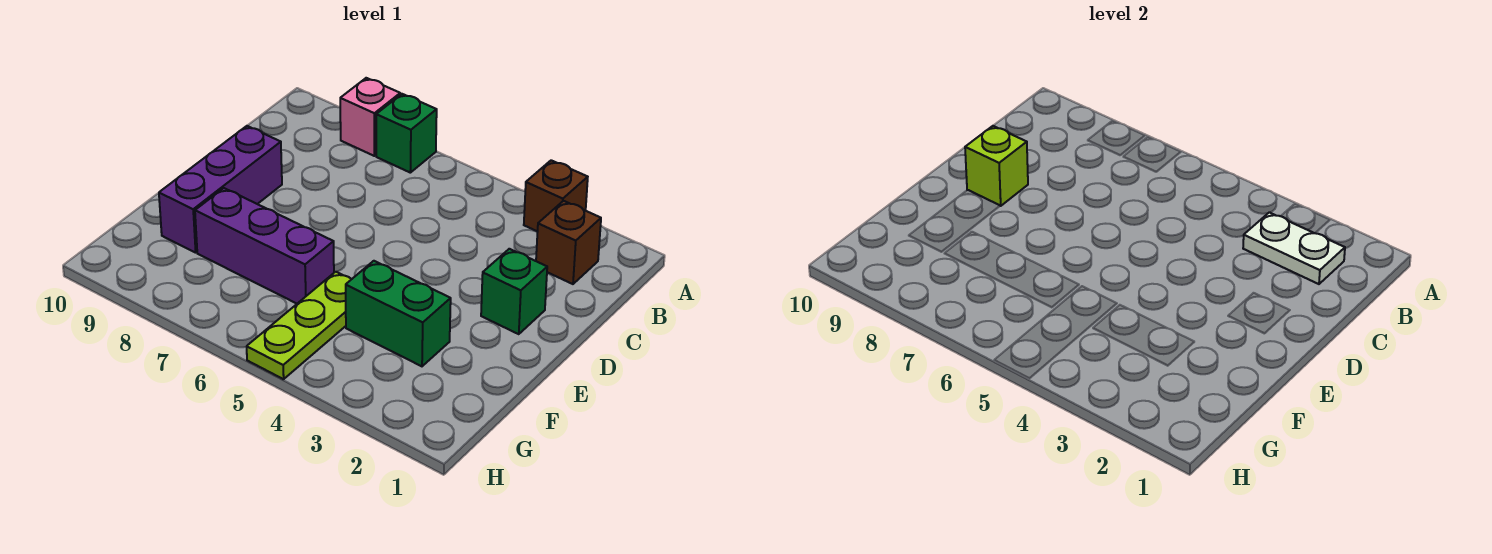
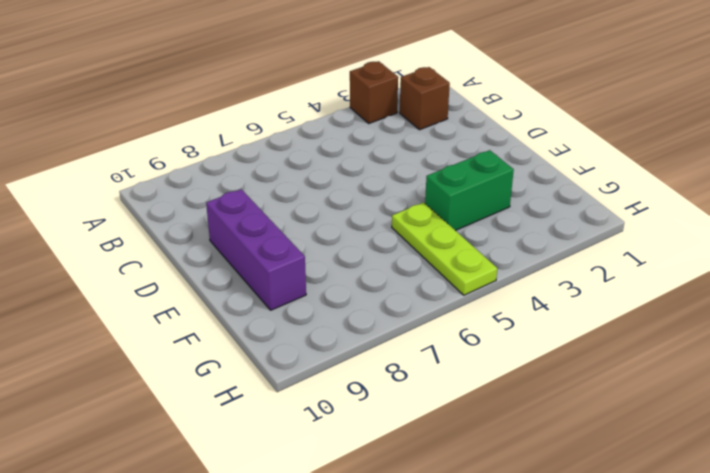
none -> green brick A7 level 1
none -> pink brick A8 level 1

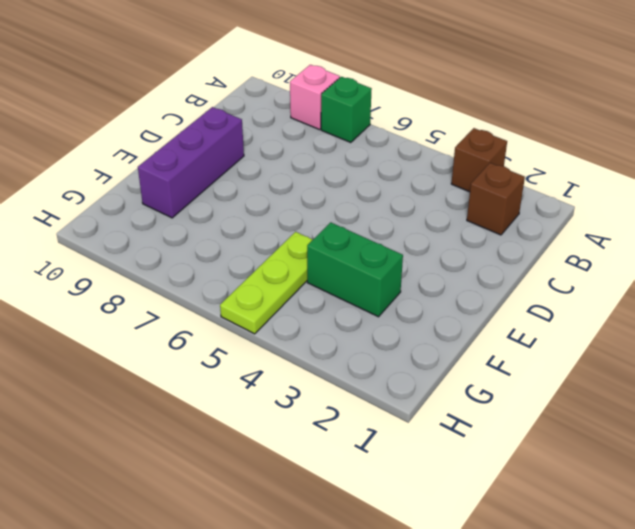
none -> green brick D2 level 1
none -> purple brick F6:F8 level 1

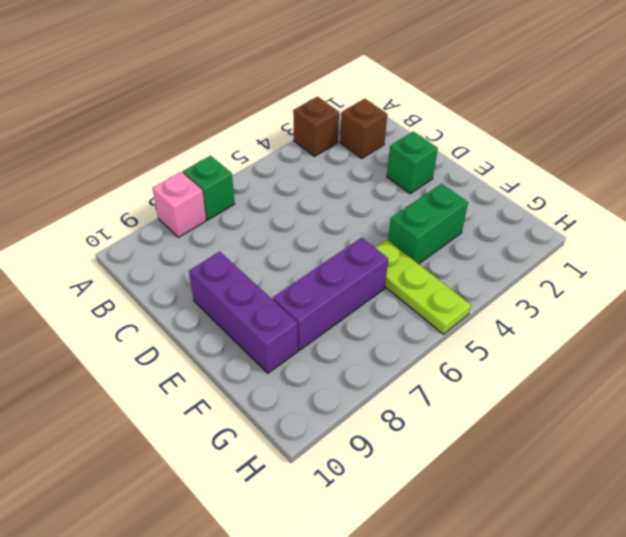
none -> white plate B2:B3 level 2
none -> lime brick D9 level 2

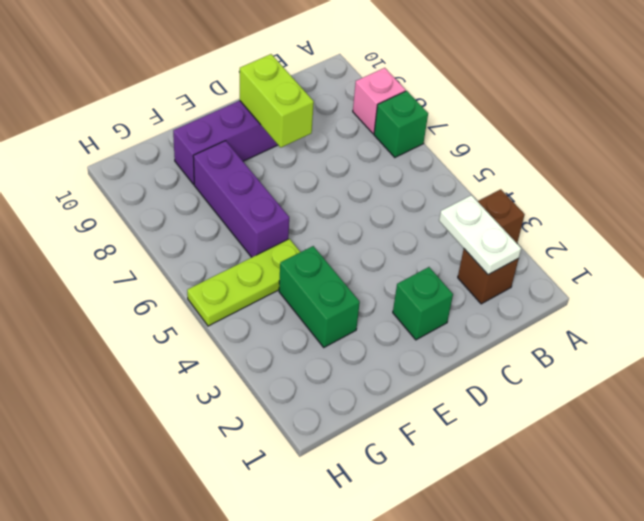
lime brick D8:D9 level 2 -> lime brick D9 level 2

